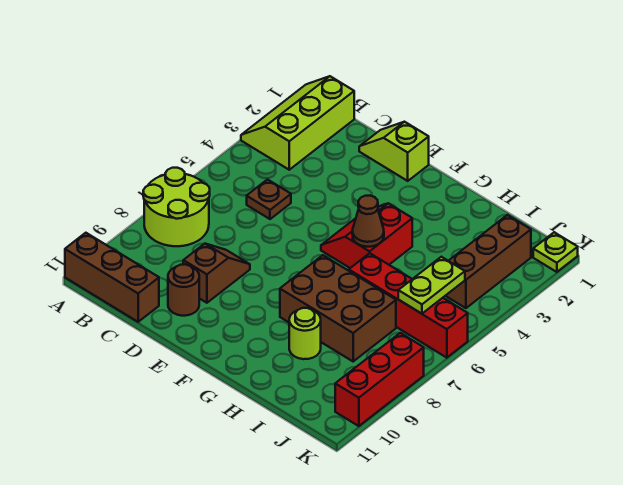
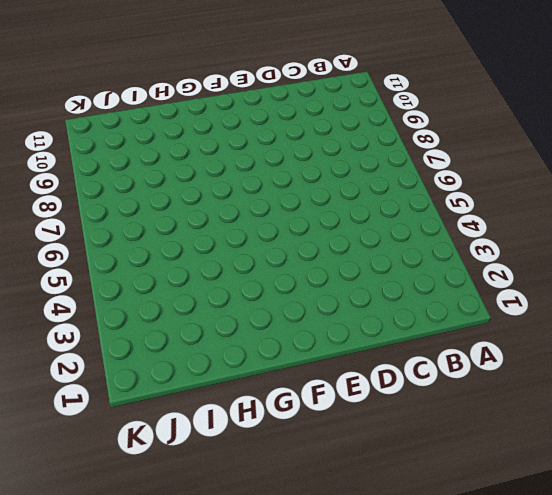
none -> lime slope A1:B3 level 1 top B
none -> lime round brick A7:B8 level 1
none -> brown brick A11:C11 level 1

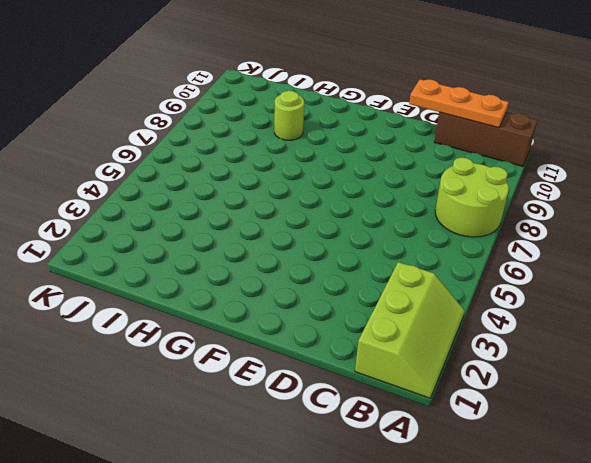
orange plate B11:D11 level 2 -> none
none -> brown plate C5 level 1
none -> lime slope D1:E1 level 1 top E
none -> brown slope D8:D9 level 1 top 9

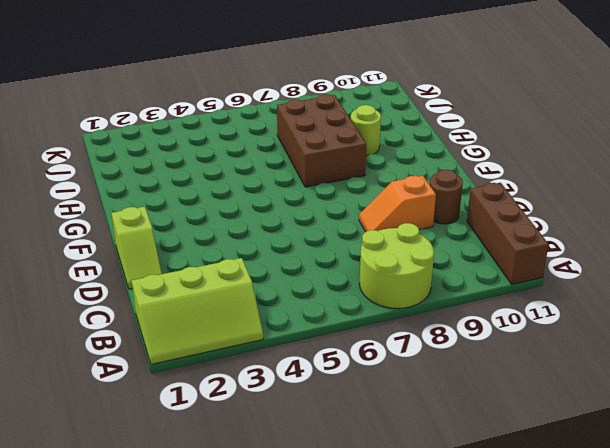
orange slope D8:D9 level 1 top 9 -> brown slope D8:D9 level 1 top 9
none -> brown plate C5 level 1
none -> red slope F4:G5 level 1 top G
none -> red brick H6:K6 level 1

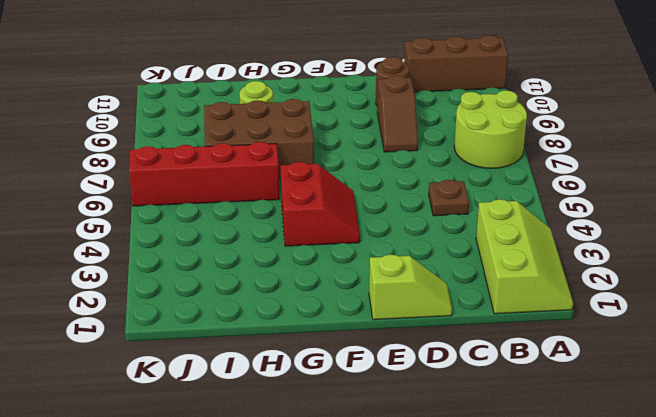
none -> brown brick J2:J4 level 1
none -> lime plate K1 level 1
none -> red brick K8:K10 level 1

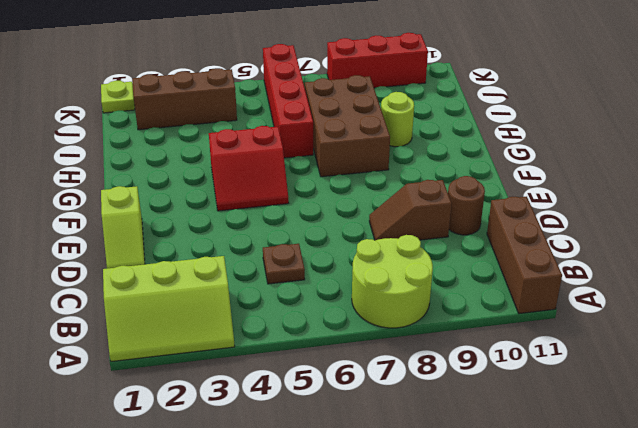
none -> brown cone G5 level 2
none -> lime plate J5:J6 level 2

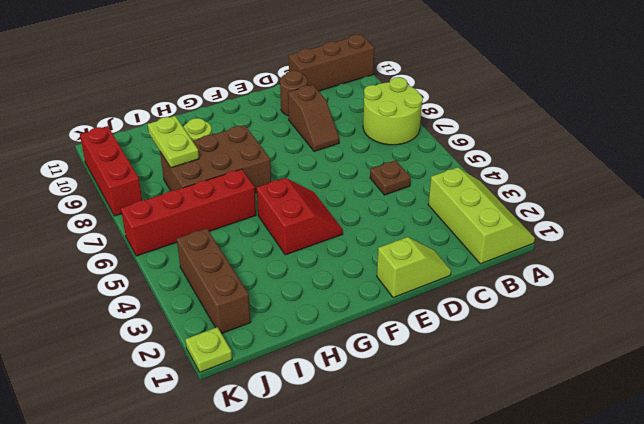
lime plate I8:I9 level 2 -> lime plate J5:J6 level 2
none -> brown cone G5 level 2

